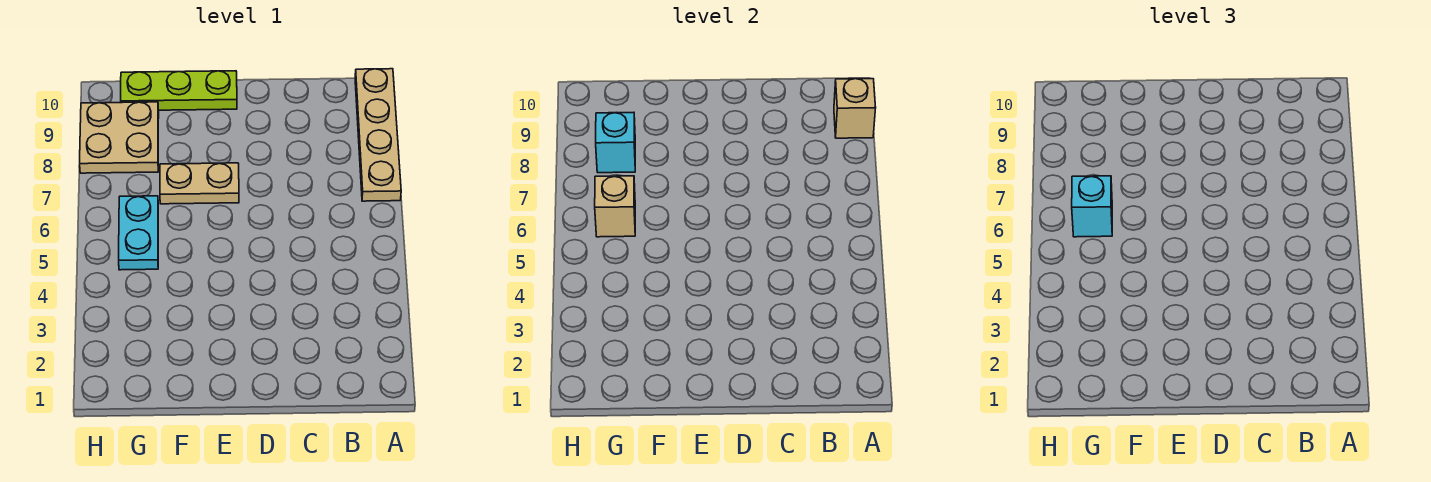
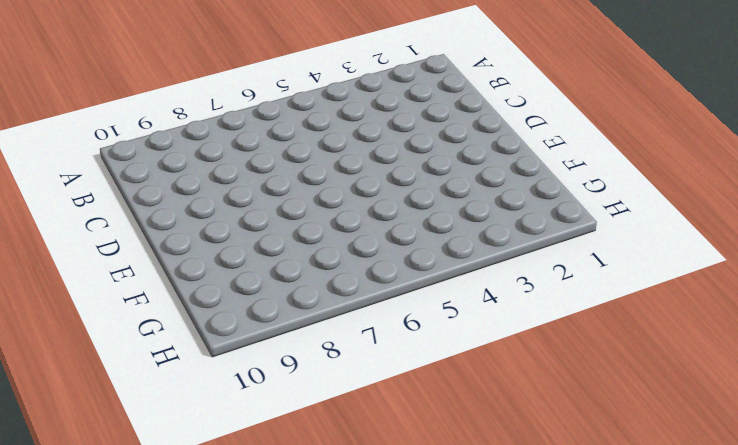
none -> tan plate A7:A10 level 1
none -> tan plate E7:F7 level 1

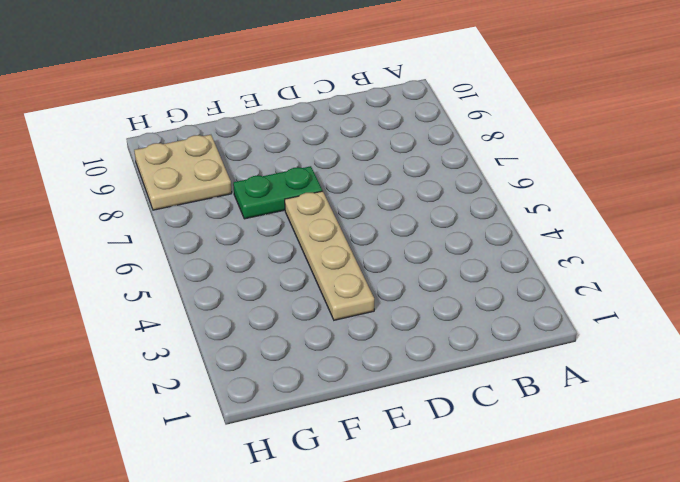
tan plate E3:E6 level 1 -> tan plate A7:A10 level 1
green plate E7:F7 level 1 -> tan plate E7:F7 level 1
none -> lime plate E10:G10 level 1
none -> cyan plate G5:G6 level 1

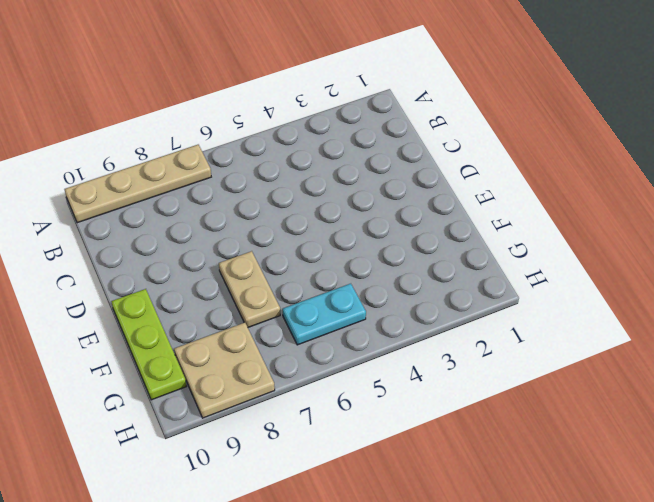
none -> tan brick A9 level 2
none -> tan brick G6 level 2

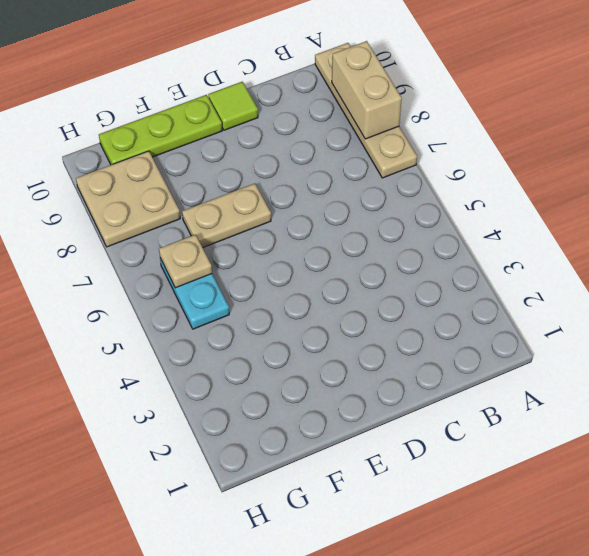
tan brick A8:A9 level 2 -> tan brick A9 level 2
lime tile D10 level 1 -> none
tan plate G6 level 2 -> tan brick G6 level 2
none -> cyan brick G8 level 2
none -> cyan brick G6 level 3

